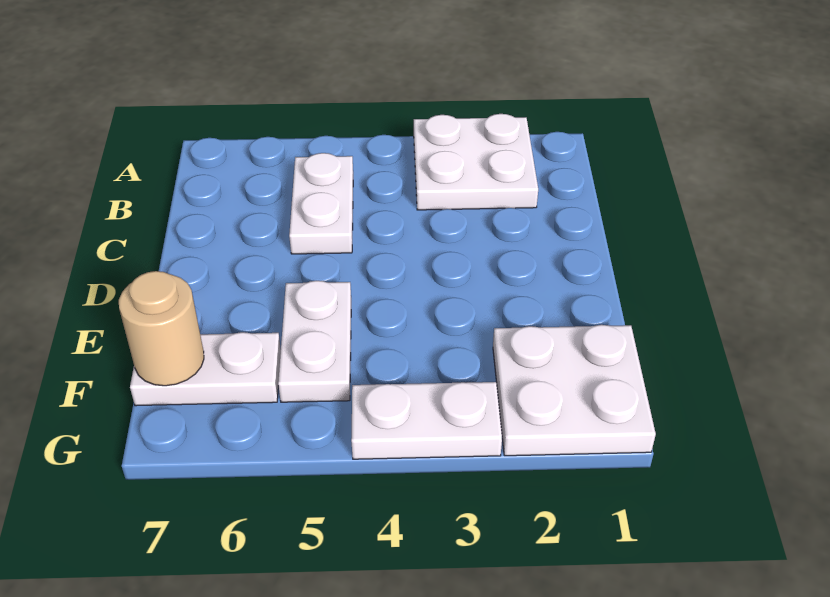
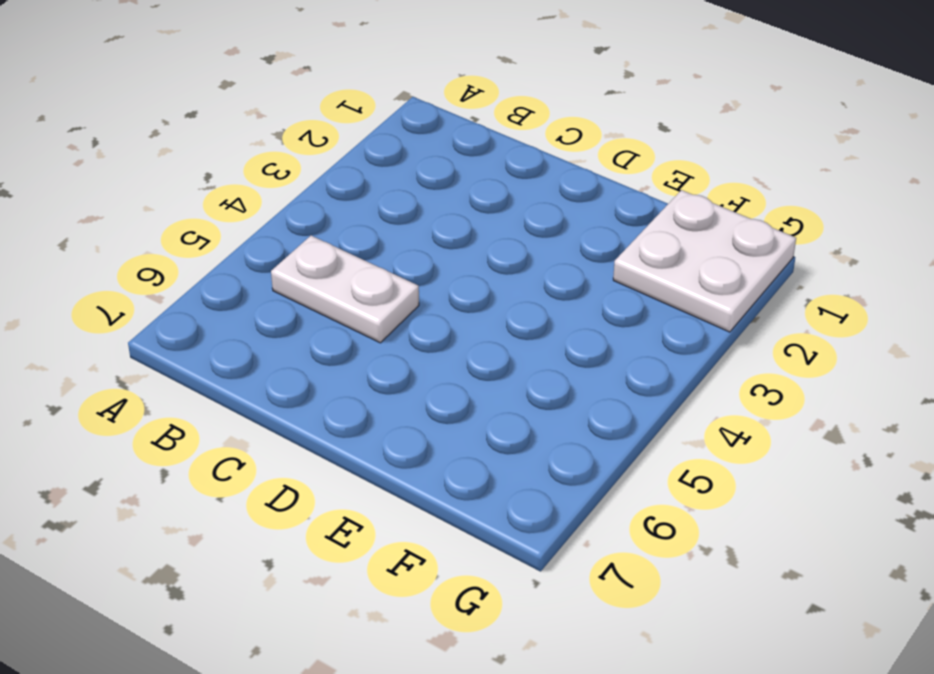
none -> white plate A2:B3 level 1
none -> white plate E5:F5 level 1

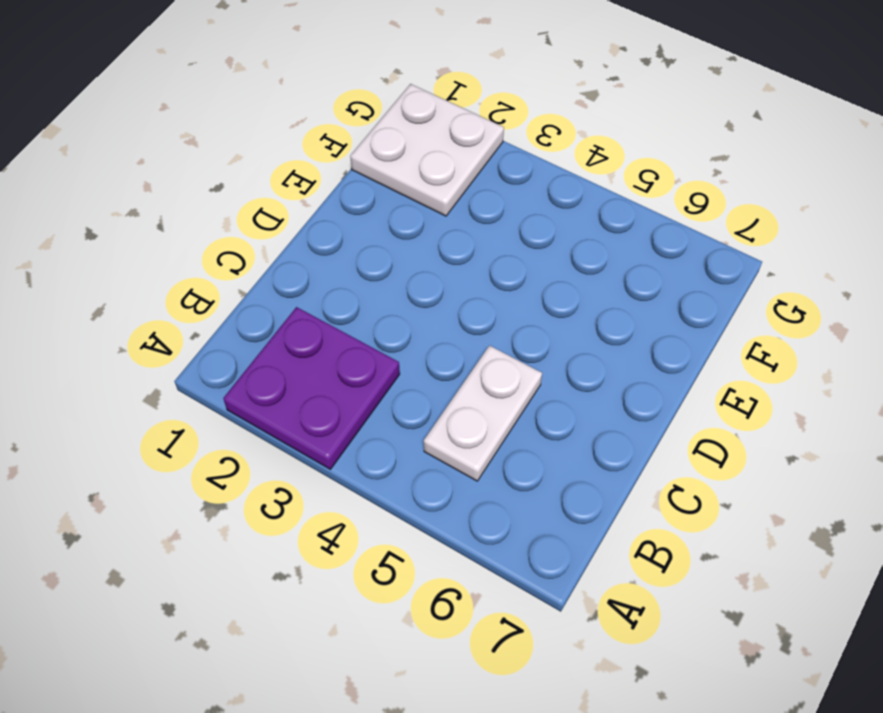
purple plate A2:B3 level 1 -> white plate A2:B3 level 1
none -> white plate E5:F5 level 1
none -> white plate F6:F7 level 1

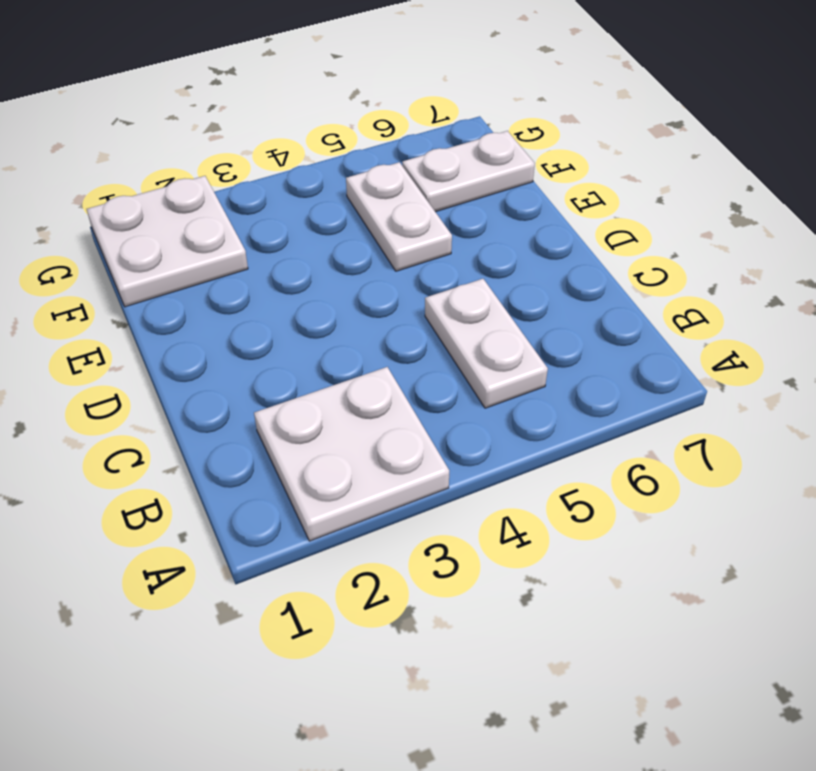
none -> white plate G3:G4 level 1
none -> tan round brick F7 level 2

